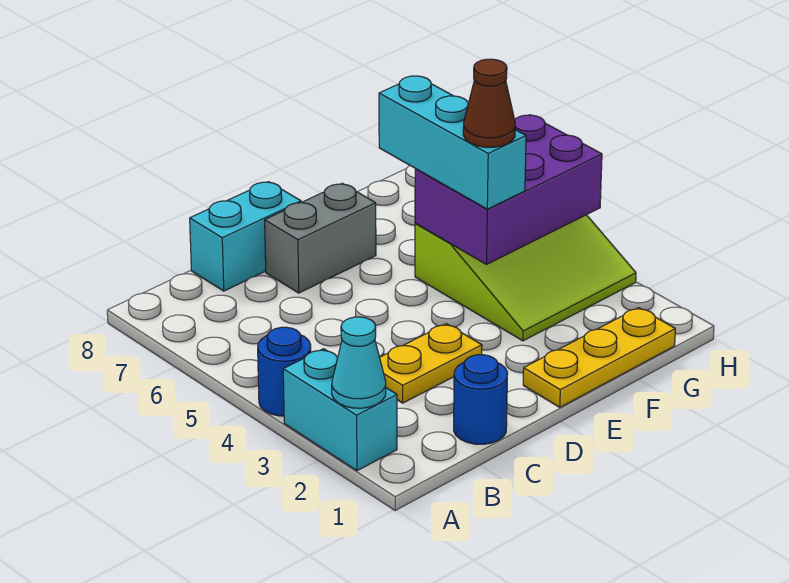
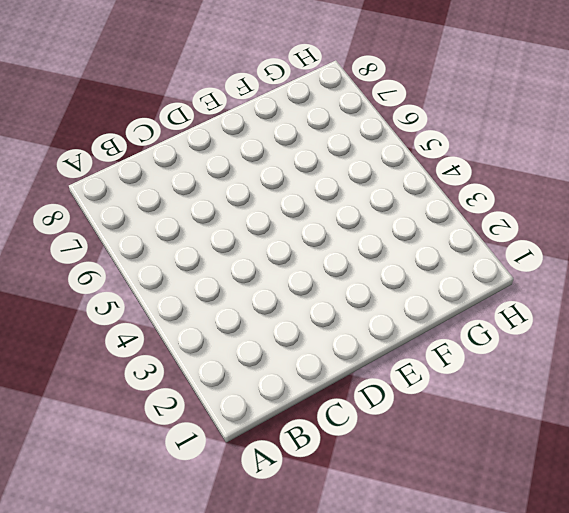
none -> cyan brick A2:A3 level 1
none -> blue round brick A4 level 1
none -> blue round brick C1 level 1

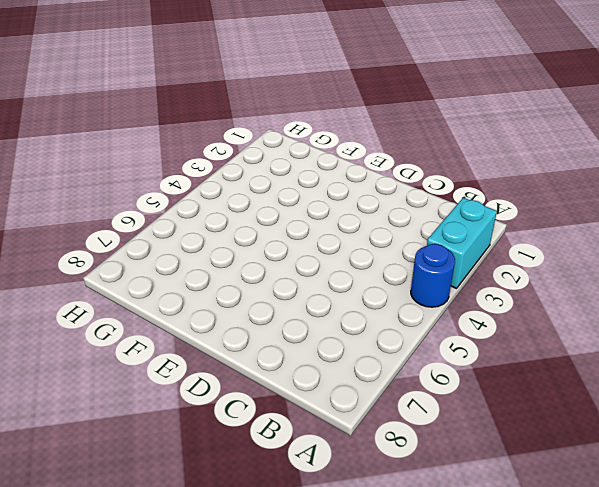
none -> blue round brick C1 level 1
none -> yellow plate C3:D3 level 1
none -> cyan brick C8:D8 level 1

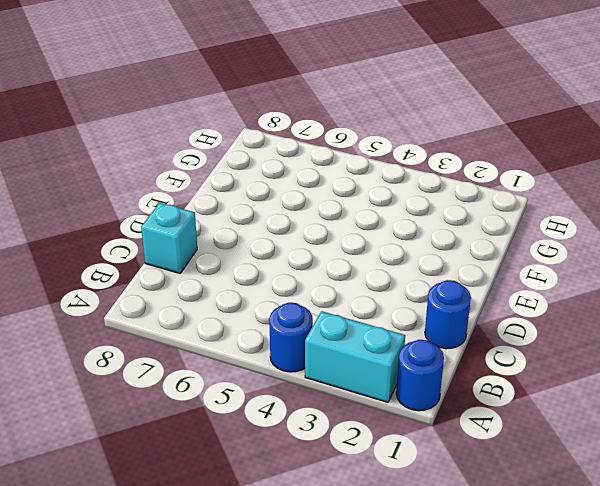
blue round brick A1 level 1 -> none
cyan brick C8 level 1 -> cyan brick C8:D8 level 1
none -> yellow plate C3:D3 level 1
none -> grey brick D7:E7 level 1
none -> yellow plate E1:G1 level 1

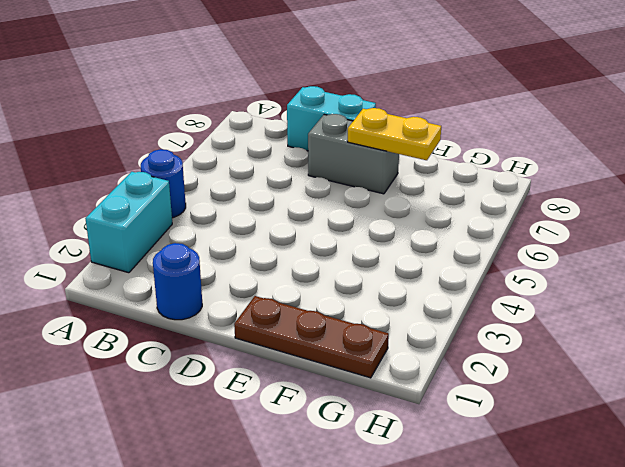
brown plate E1:G1 level 1 -> yellow plate E1:G1 level 1
yellow plate E7:F7 level 2 -> yellow plate C3:D3 level 1
none -> lime slope F3:H5 level 1 top 5
none -> cyan cone A2 level 2
none -> purple brick F4:H5 level 2

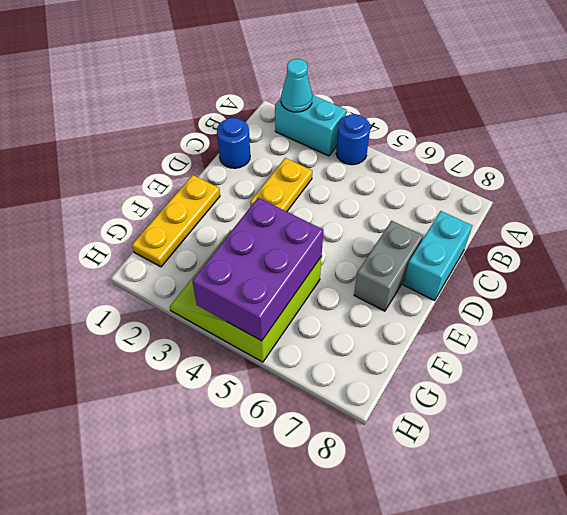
none -> cyan brick F4:F6 level 3
none -> brown cone F4 level 4

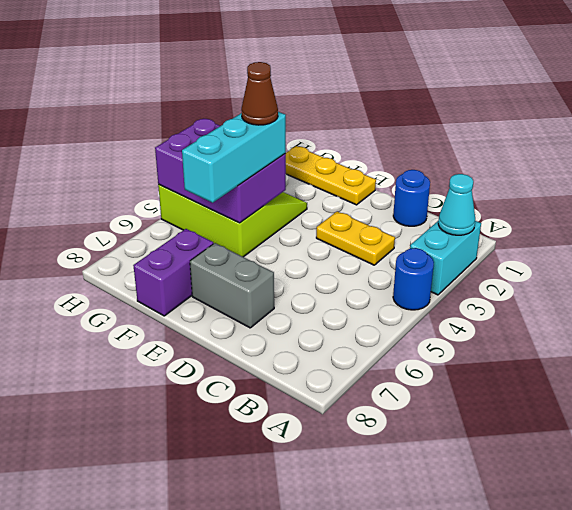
purple brick F7:F8 level 1 -> none
none -> cyan brick C8:D8 level 1

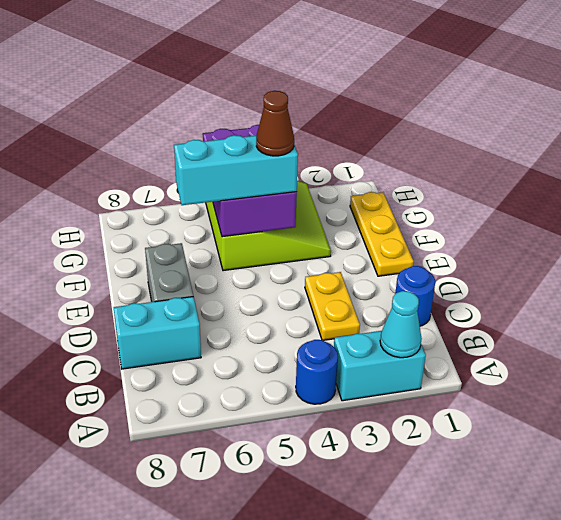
cyan brick C7:C8 level 1 -> cyan brick C8:D8 level 1

